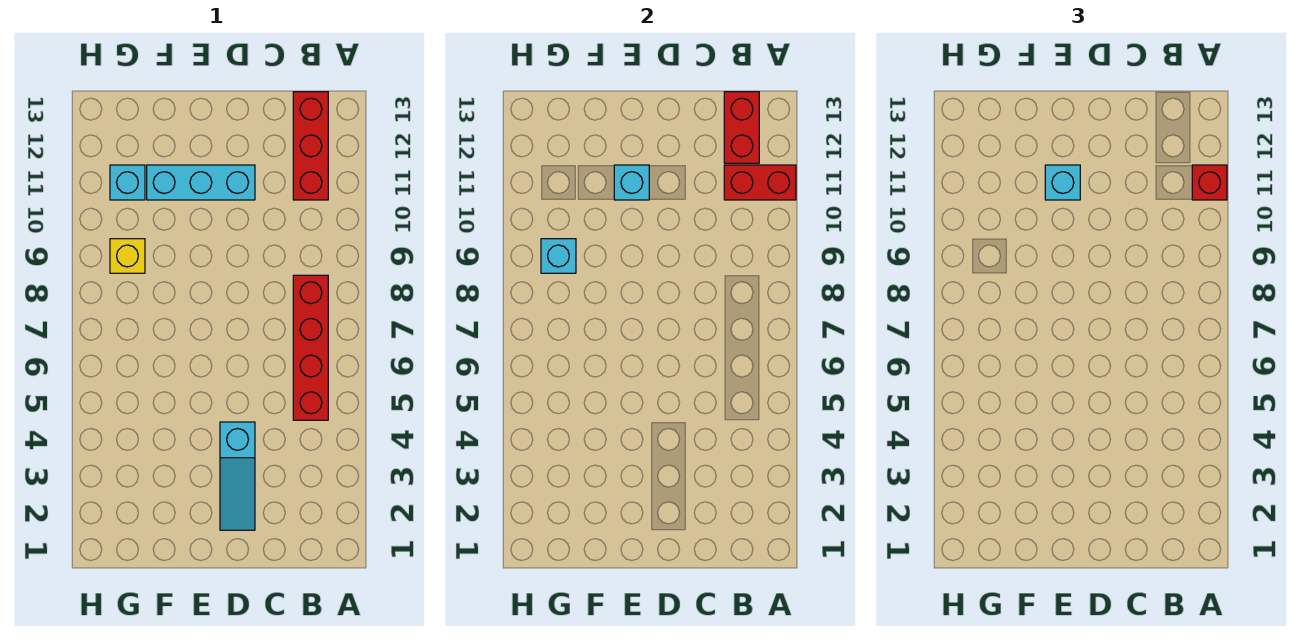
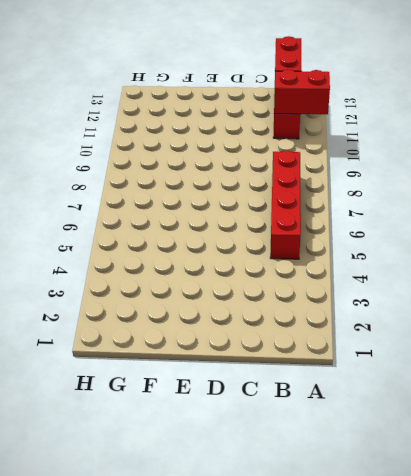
none -> cyan slope D2:D4 level 1 top 4
none -> cyan brick D11:F11 level 1
none -> yellow brick G9 level 1

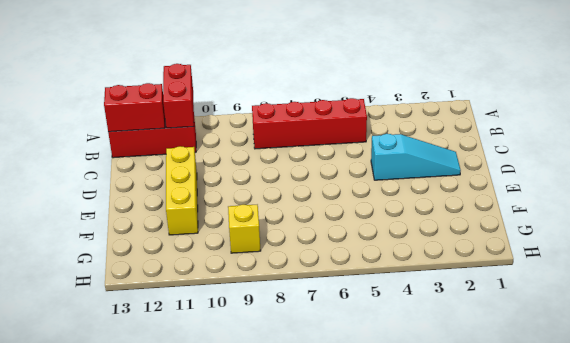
yellow brick D11:F11 level 1 -> cyan brick D11:F11 level 1
none -> cyan brick G11 level 1
none -> cyan brick E11 level 2
none -> cyan brick G9 level 2

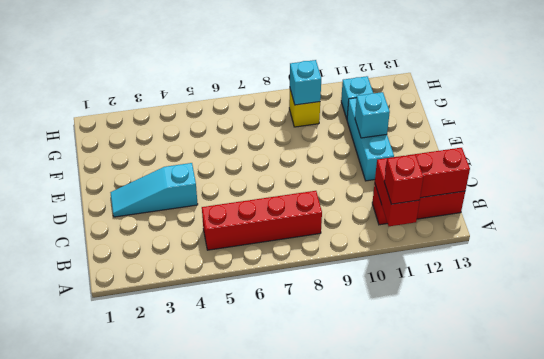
none -> cyan brick E11 level 3

